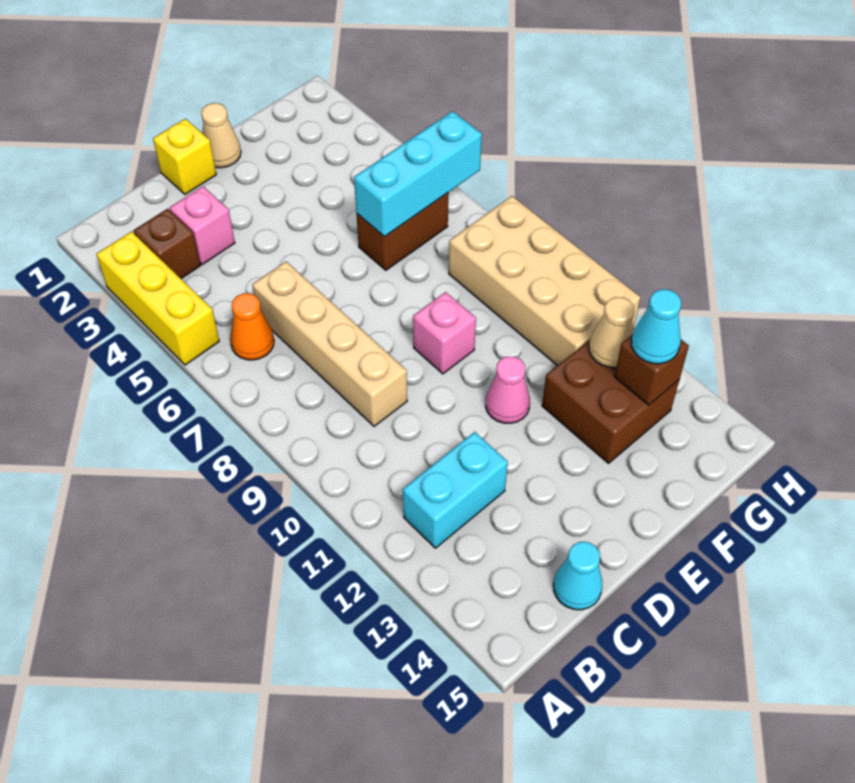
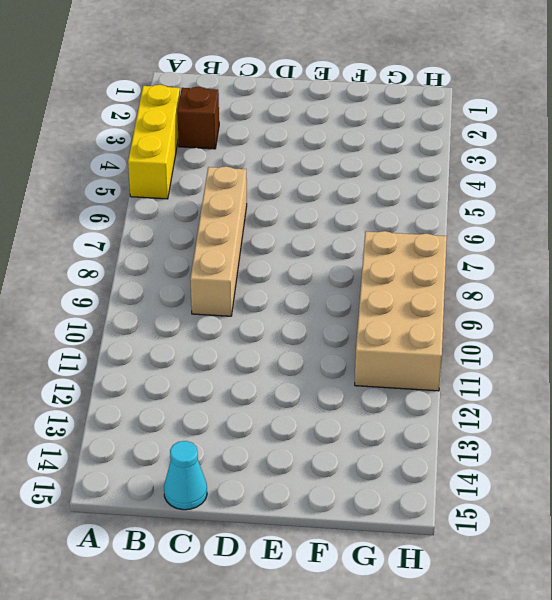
none -> orange cone B6 level 1
none -> cyan brick B12:C12 level 1
none -> pink brick C3 level 1

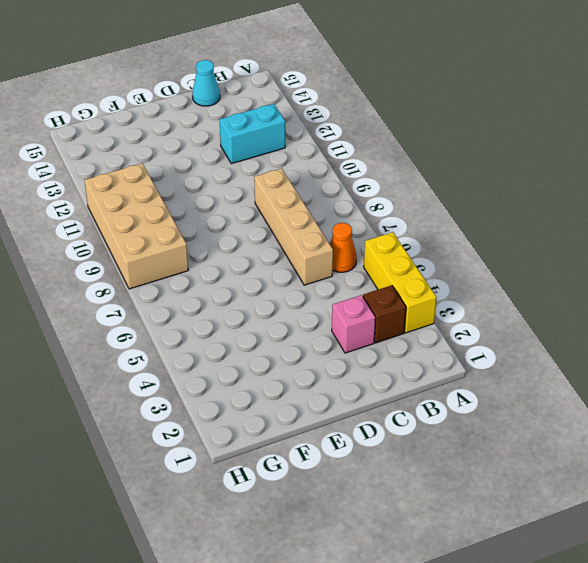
none -> yellow brick D1 level 1
none -> tan cone E1 level 1
none -> pink brick E9 level 1

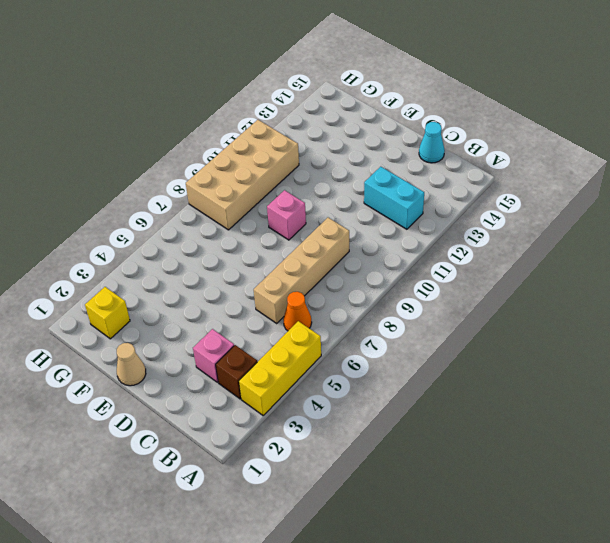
yellow brick G2 level 1 -> yellow brick D1 level 1
none -> pink cone E11 level 1
none -> brown brick F6:G6 level 1
none -> brown brick F12:G13 level 1

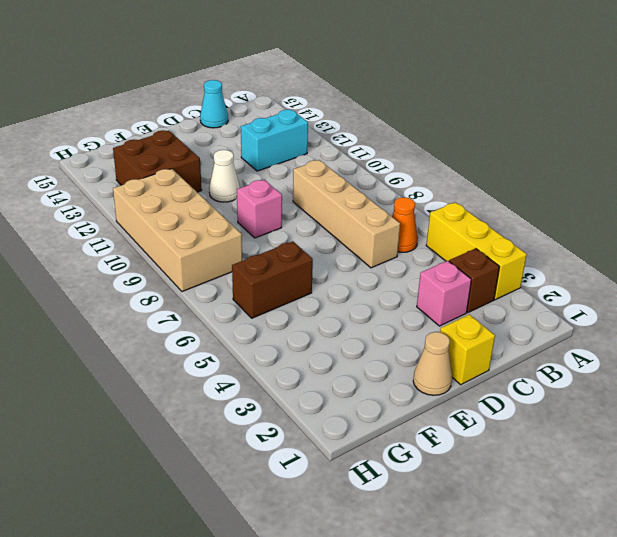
white cone E11 level 1 -> pink cone E11 level 1
none -> cyan brick F6:H6 level 2
none -> tan cone G12 level 2
none -> brown brick G13 level 2

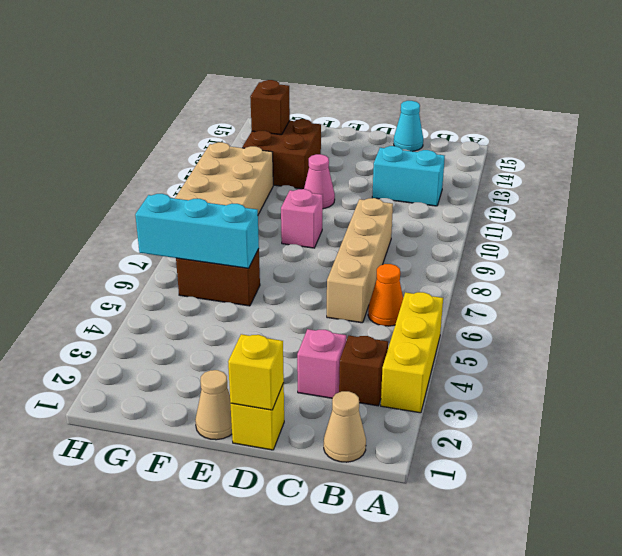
tan cone B1 level 1 -> tan cone G12 level 2
yellow brick D1 level 2 -> none
none -> cyan cone G13 level 3

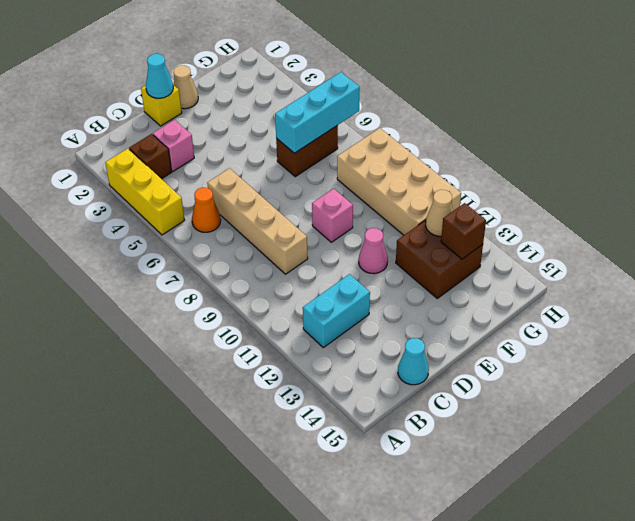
cyan cone D1 level 2 -> cyan cone G13 level 3

